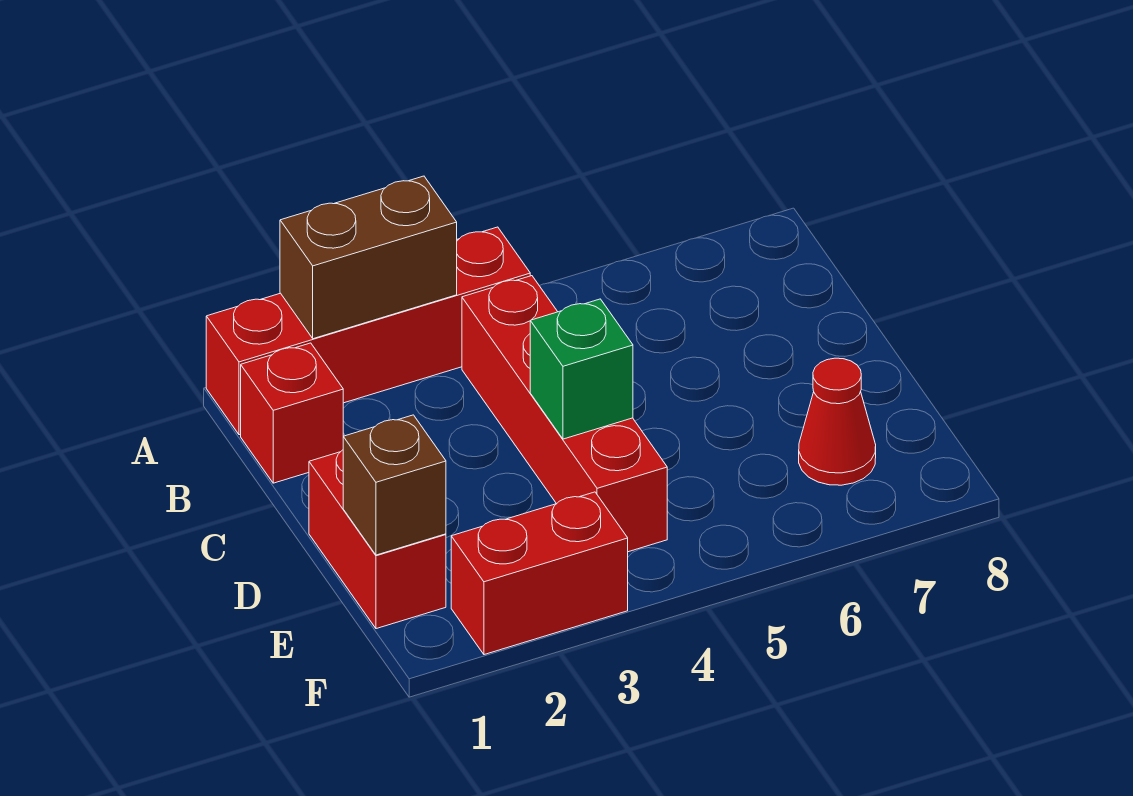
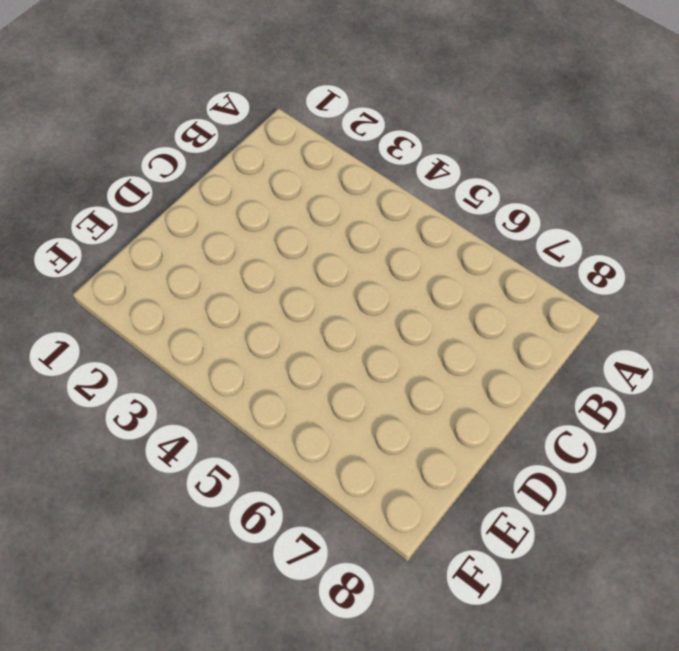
none -> red brick A1:A4 level 1
none -> red brick B1 level 1

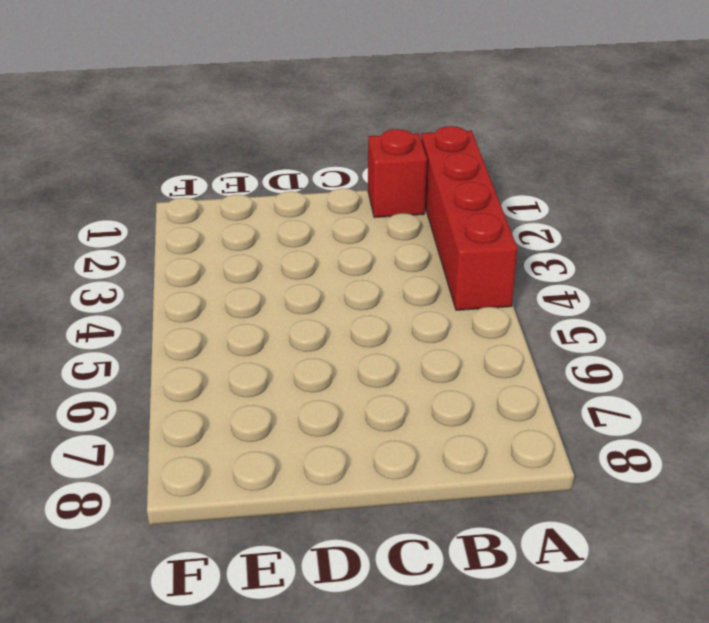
none -> red brick B4:E4 level 1
none -> red brick D1:E1 level 1

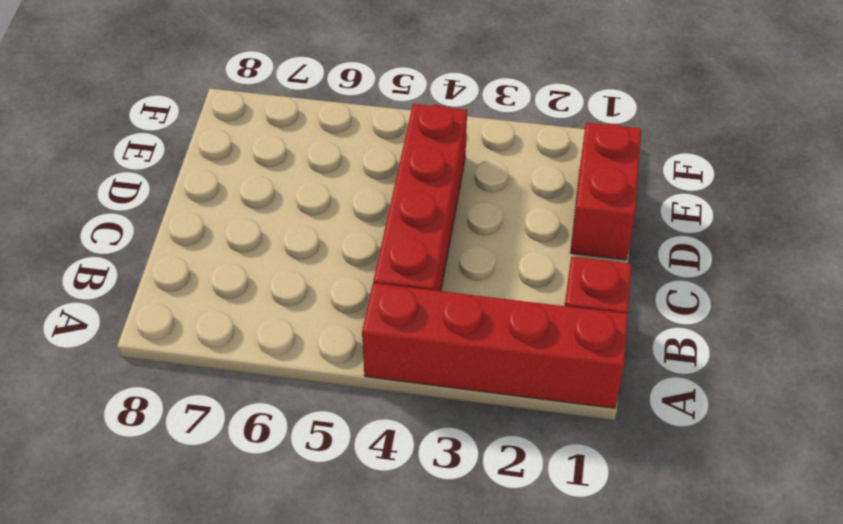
none -> red cone E7 level 1
none -> red brick F2:F3 level 1

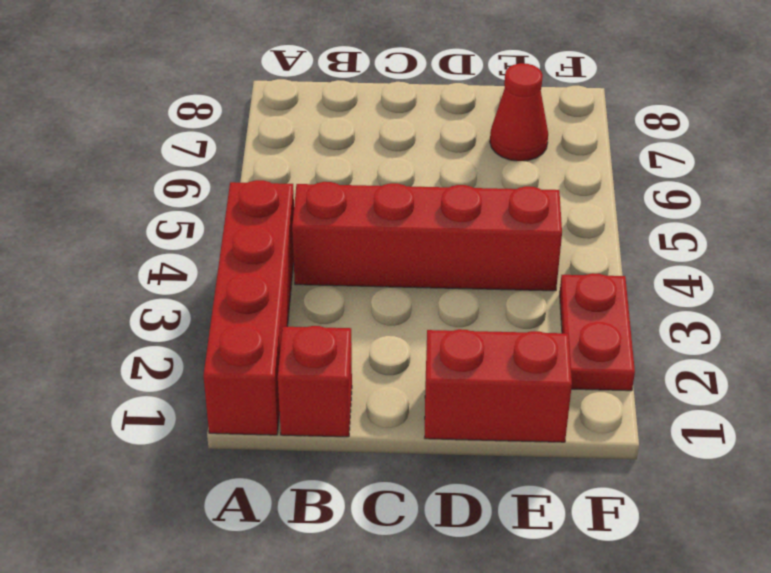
red plate F2:F3 level 1 -> red brick F2:F3 level 1
none -> brown brick A2:A3 level 2
none -> green brick D4 level 2

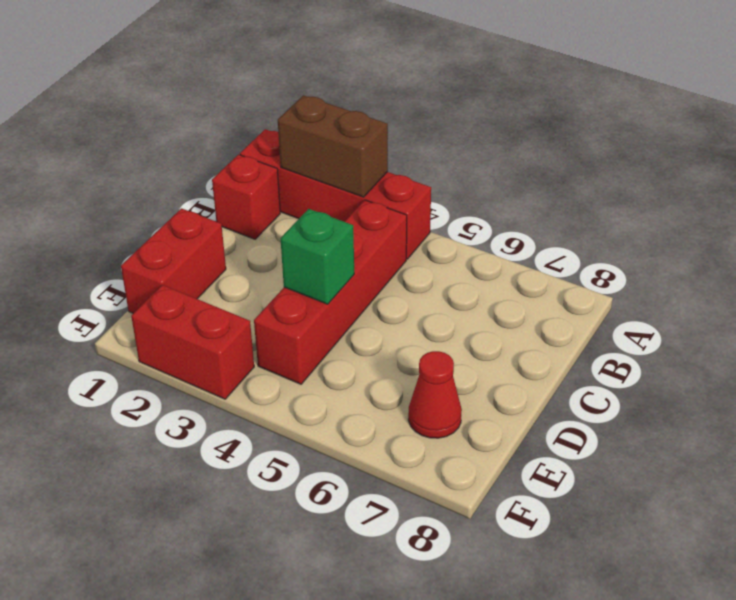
none -> brown brick E1 level 2

